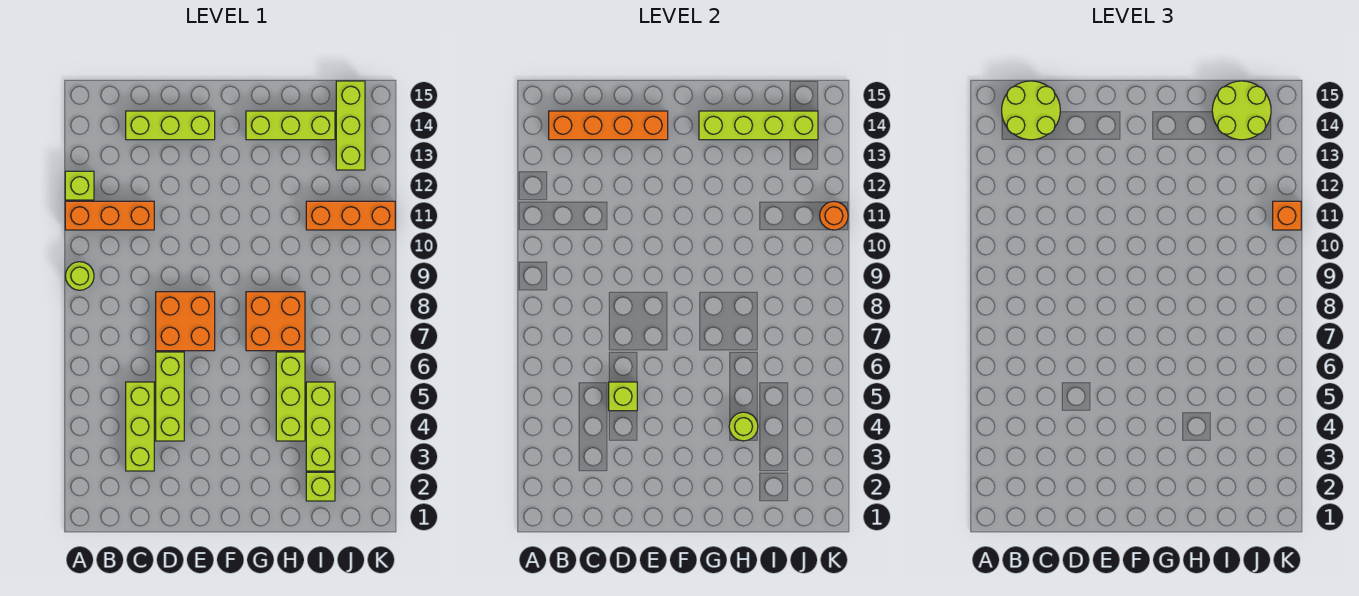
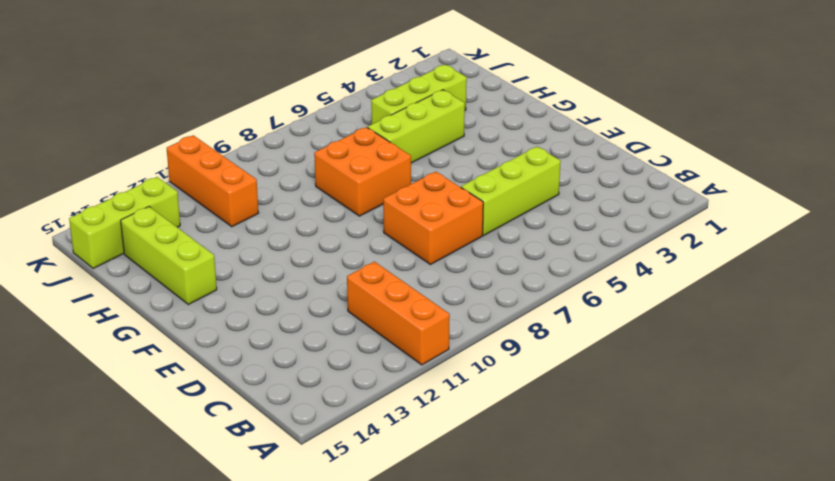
none -> lime round brick A9 level 1
none -> lime brick A12 level 1
none -> lime brick C3:C5 level 1

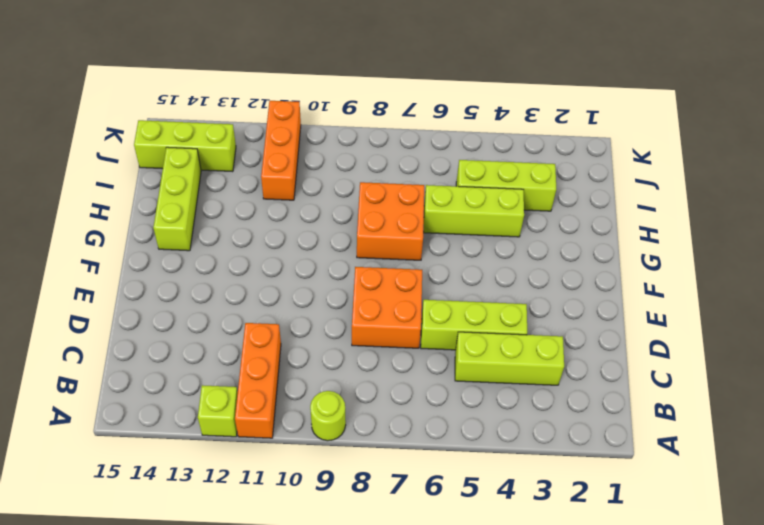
none -> lime brick C14:E14 level 1
none -> lime brick I2 level 1
none -> orange brick B14:E14 level 2

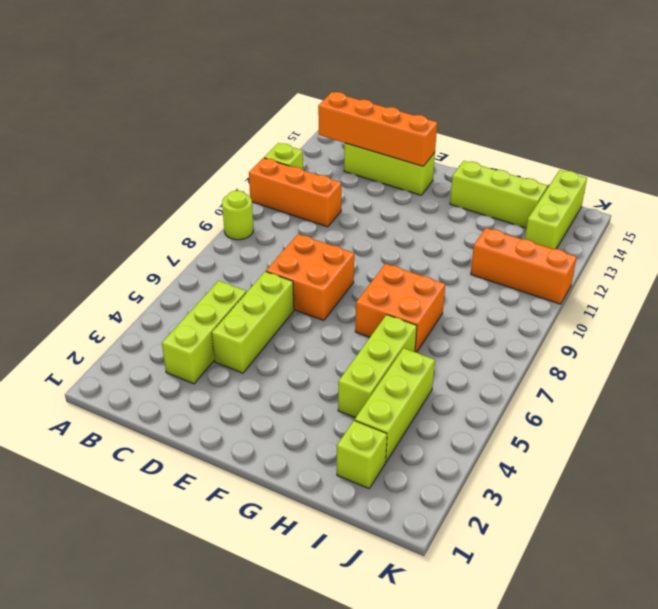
none -> lime brick D5 level 2
none -> lime brick G14:J14 level 2
none -> lime round brick H4 level 2

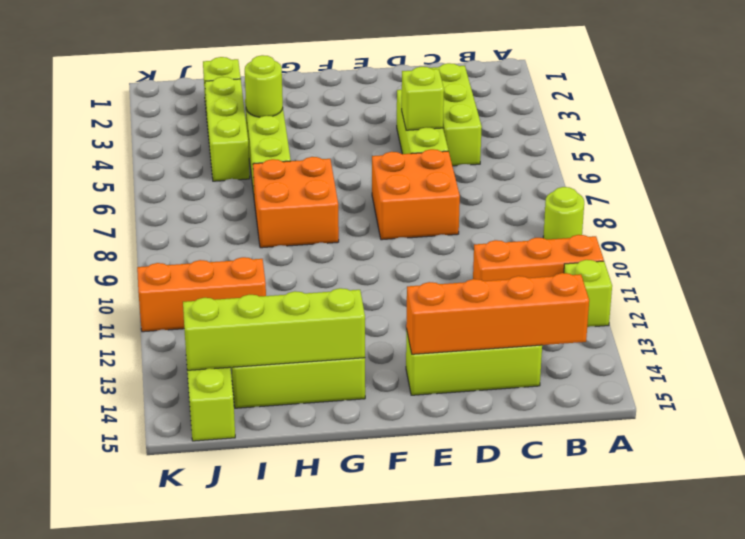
none -> orange round brick K11 level 2
none -> lime round brick B14:C15 level 3
none -> lime round brick I14:J15 level 3

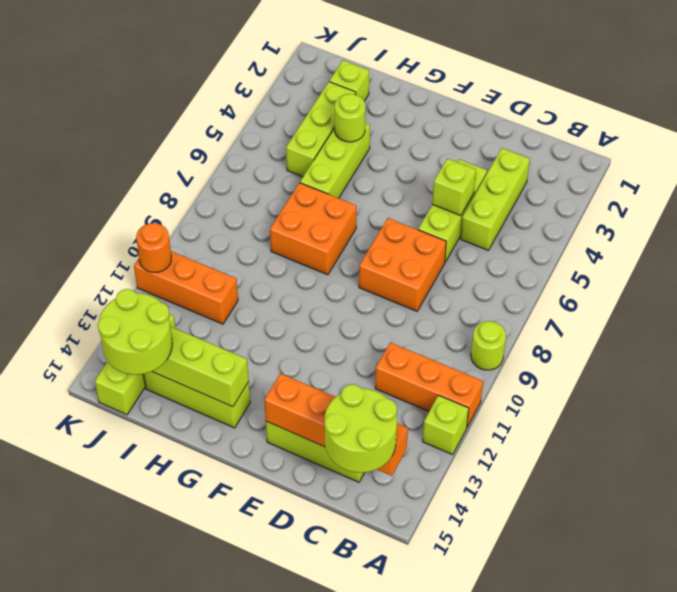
none -> orange brick K11 level 3

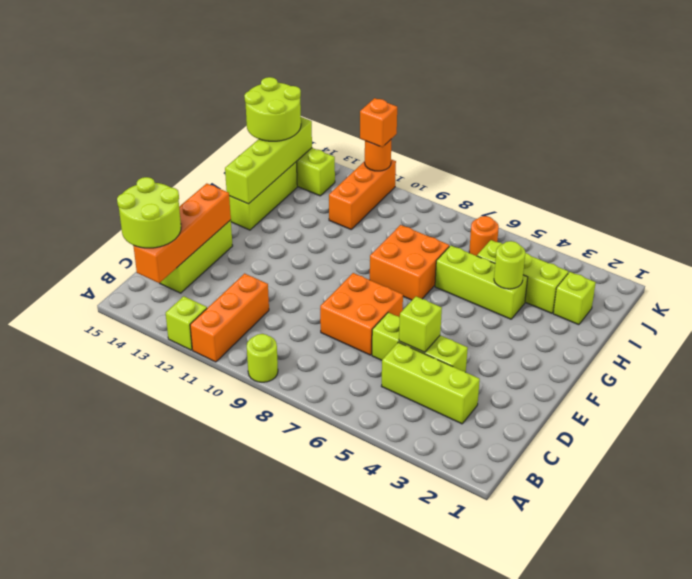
orange round brick J6 level 1 -> none

